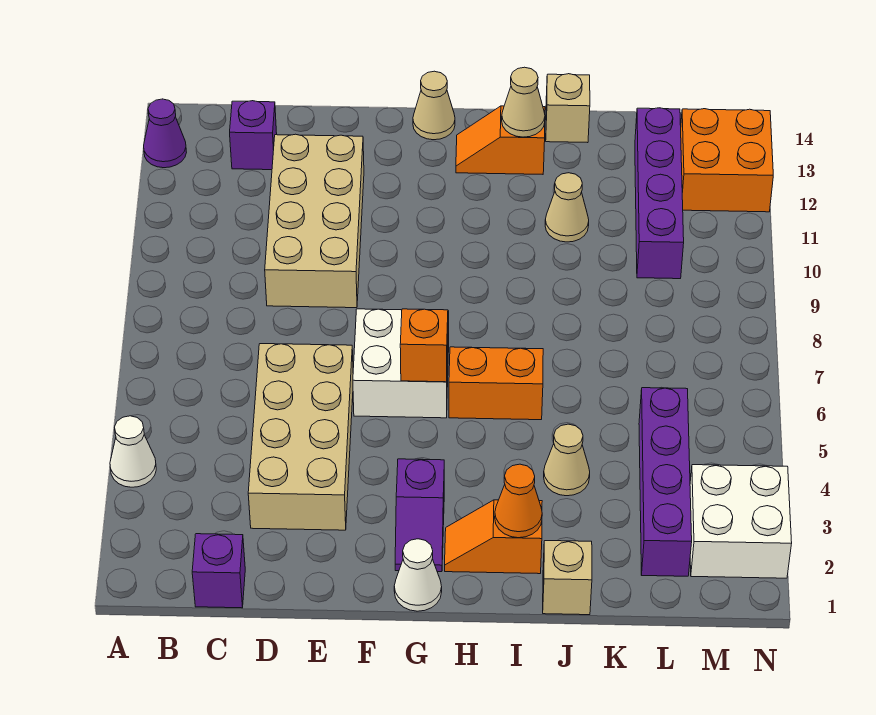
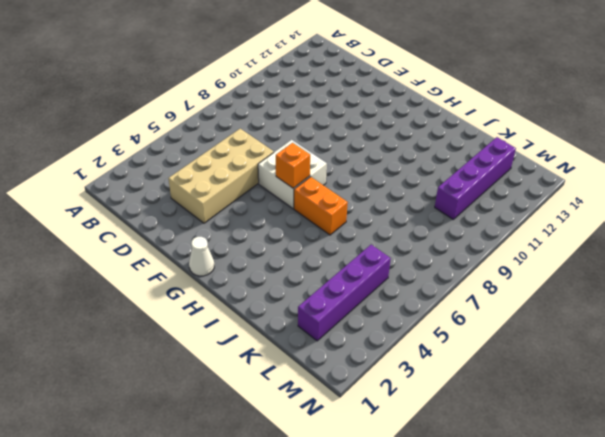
none -> white cone A4 level 1
none -> purple cone A13 level 1
none -> purple brick C1 level 1

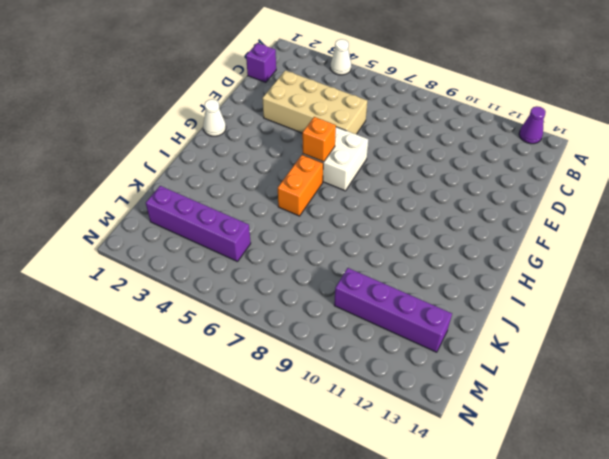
none -> purple brick C13 level 1
none -> tan brick D9:E12 level 1
none -> purple slope G2:G3 level 1 top 3

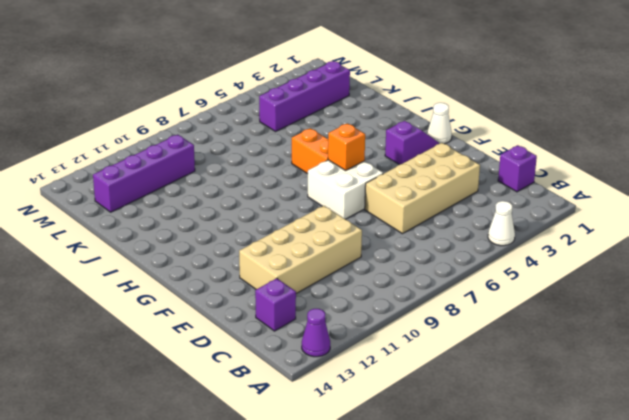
none -> tan cone G14 level 1
none -> orange slope H2:I2 level 1 top I
none -> orange slope H13:I13 level 1 top I

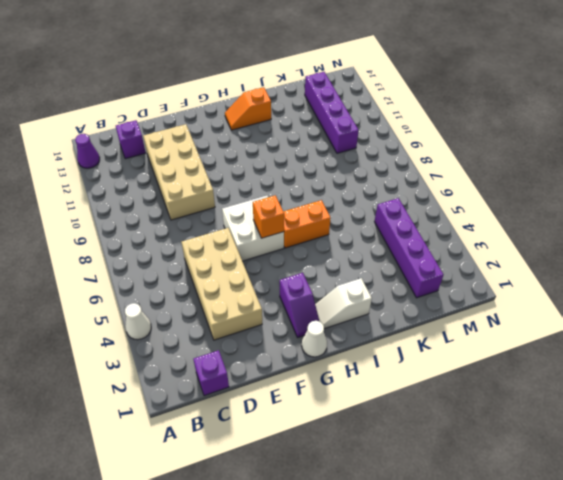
white slope H2:I2 level 1 top I -> orange slope H2:I2 level 1 top I
none -> tan cone G14 level 1
none -> tan brick J1 level 1
none -> tan cone J4 level 1

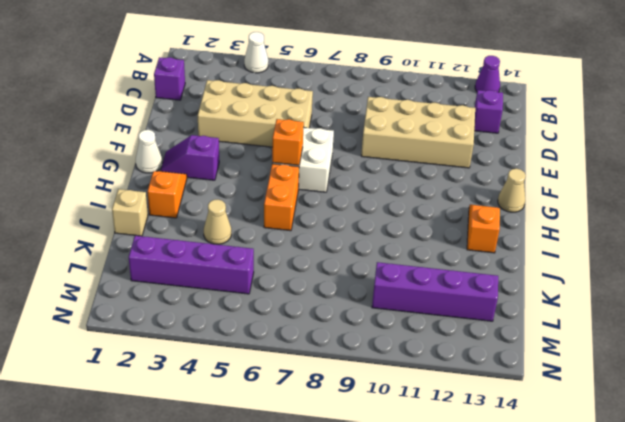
none -> tan cone J11 level 1
none -> tan brick J14 level 1
none -> white brick M2:N3 level 1

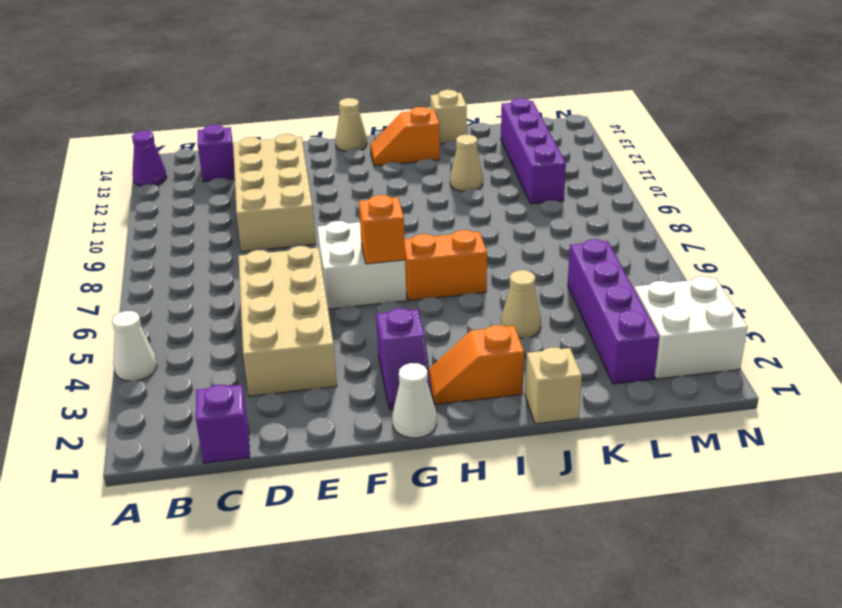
none -> orange brick M12:N13 level 1
none -> orange cone I2 level 2
none -> tan cone I13 level 2

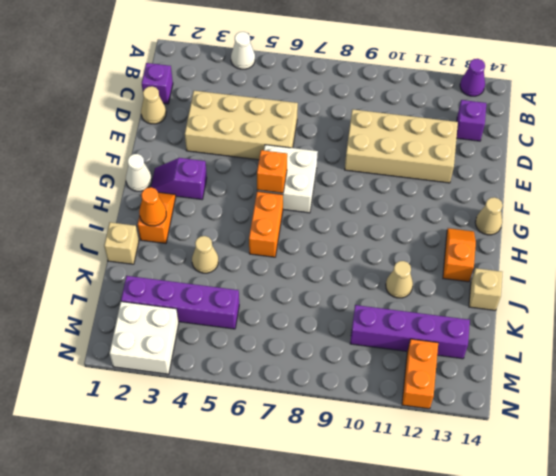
tan cone D1 level 1 -> tan cone I13 level 2
orange brick M12:N12 level 1 -> orange brick M12:N13 level 1

